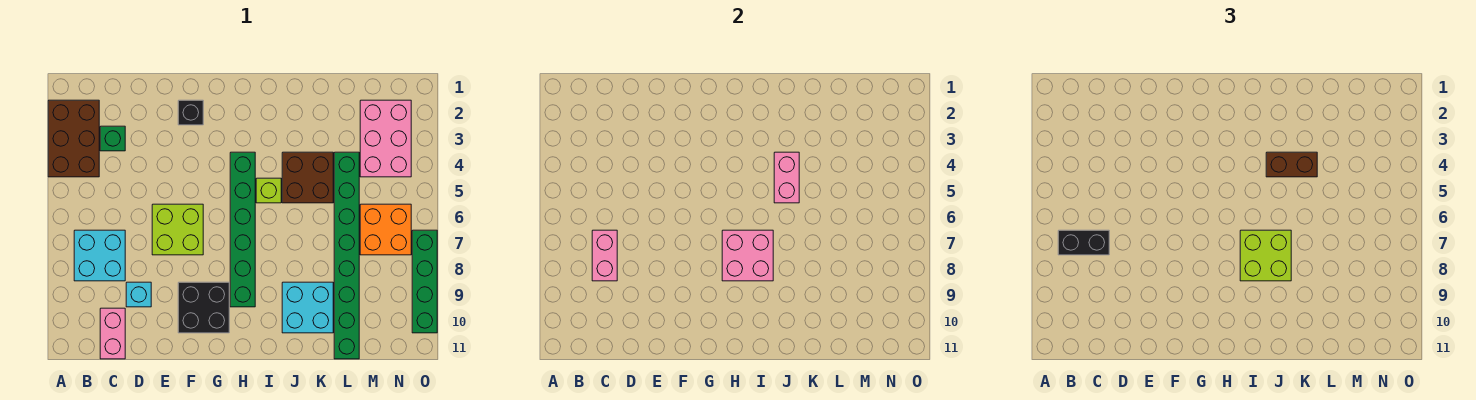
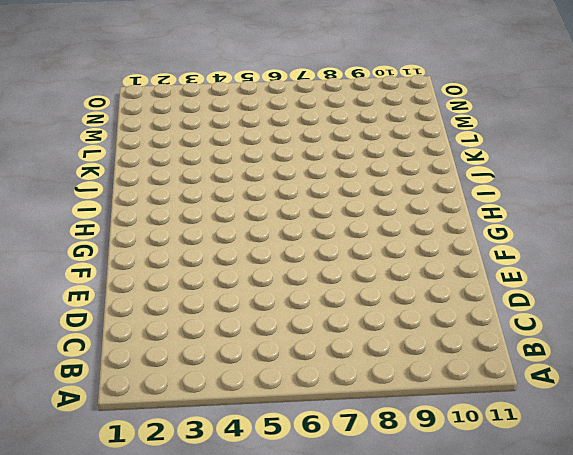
none -> brown brick A2:B4 level 1
none -> cyan brick B7:C8 level 1
none -> green brick C3 level 1

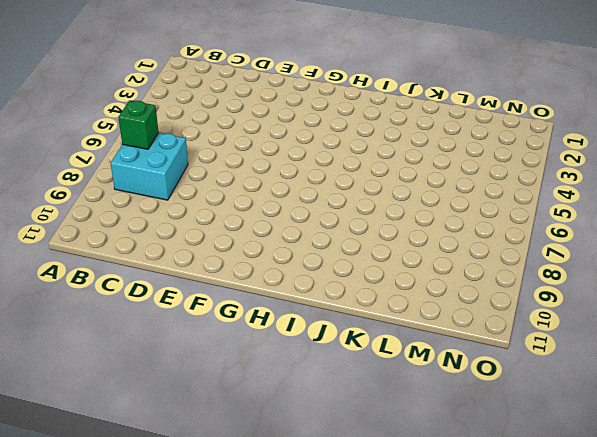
green brick B7 level 2 -> green brick C3 level 1
none -> brown brick A2:B4 level 1
none -> pink brick C10:C11 level 1
none -> cyan brick D9 level 1

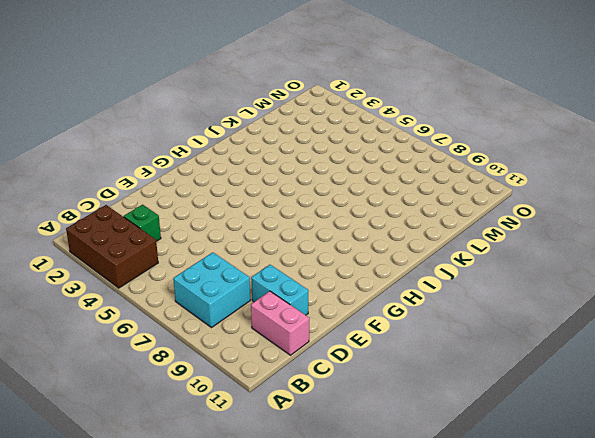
cyan brick D9:D10 level 1 -> cyan brick D9 level 1
none -> lime brick E6:F7 level 1
none -> black brick F2 level 1
none -> black brick F9:G10 level 1

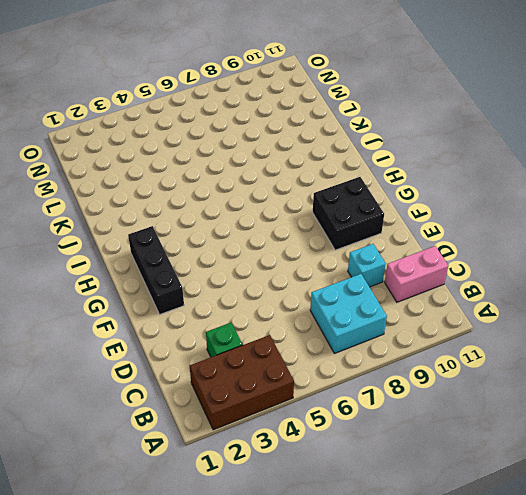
black brick F2:H2 level 1 -> black brick F2 level 1
none -> lime brick E6:F7 level 1
none -> green brick H4:H9 level 1
none -> lime brick I5 level 1

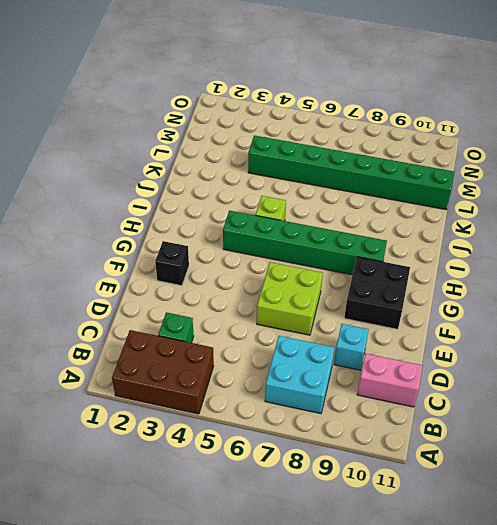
none -> brown brick J4:K5 level 1
none -> cyan brick J9:K10 level 1
none -> pink brick M2:N4 level 1

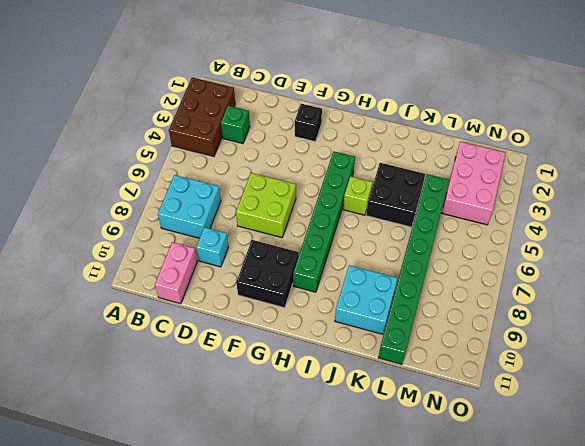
black brick J4:K5 level 1 -> brown brick J4:K5 level 1
none -> orange brick M6:N7 level 1
none -> green brick O7:O10 level 1
none -> pink brick C7:C8 level 2

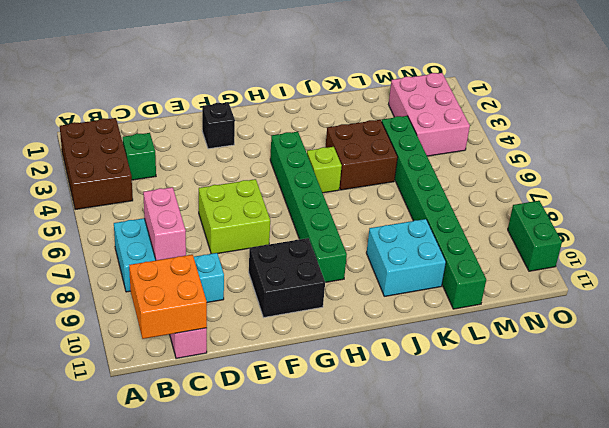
orange brick B10:C11 level 2 -> orange brick M6:N7 level 1
green brick O9:O10 level 1 -> green brick O7:O10 level 1
none -> pink brick H7:I8 level 2
none -> pink brick J4:J5 level 2
none -> black brick B7:C7 level 3

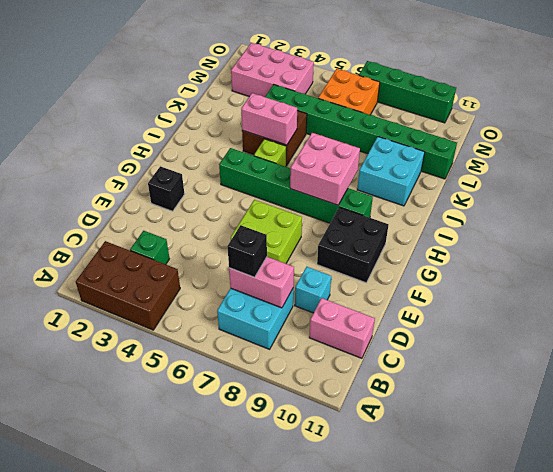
black brick C7 level 3 -> black brick B7:C7 level 3
none -> lime brick I7:J8 level 3
none -> brown brick J4:K4 level 3

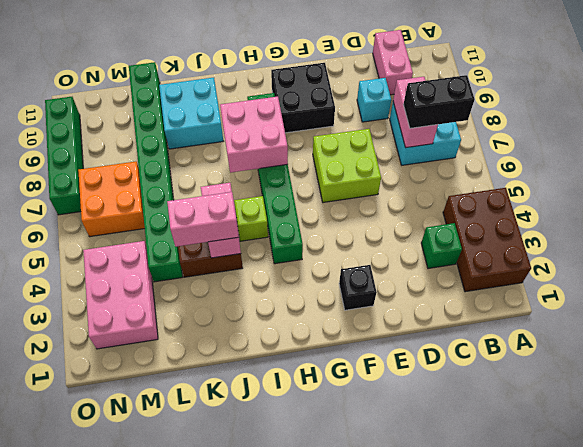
pink brick J4:K4 level 3 -> brown brick J4:K4 level 3
none -> lime brick I7:J8 level 3

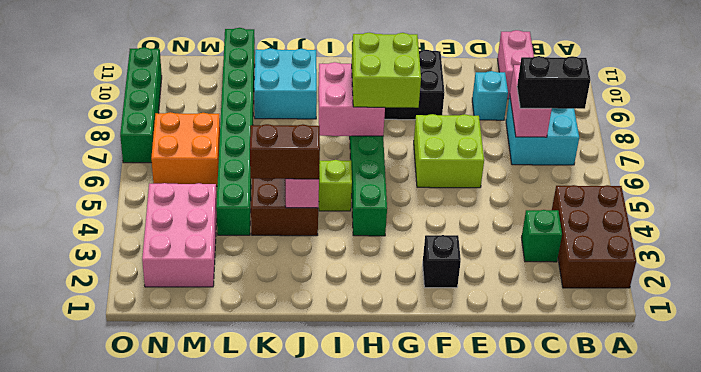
lime brick G7:H8 level 3 -> lime brick I7:J8 level 3

